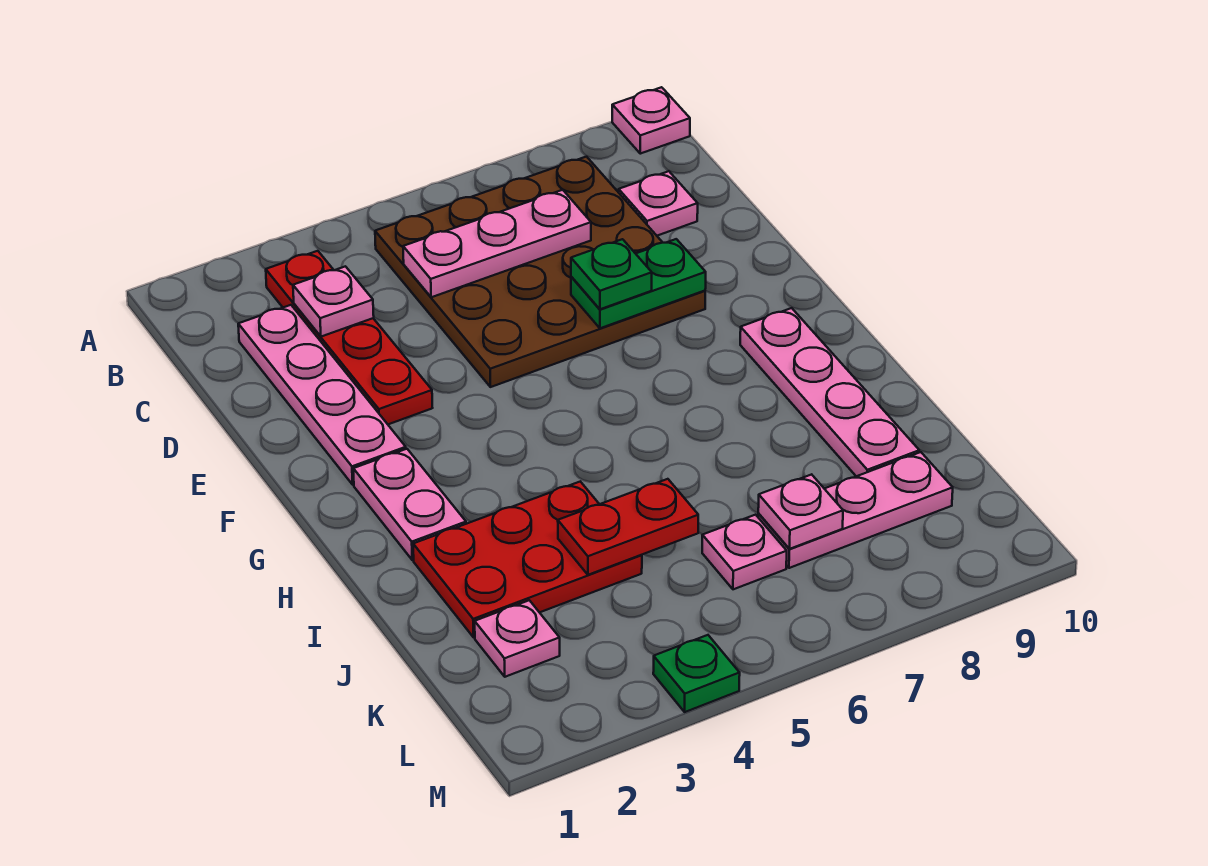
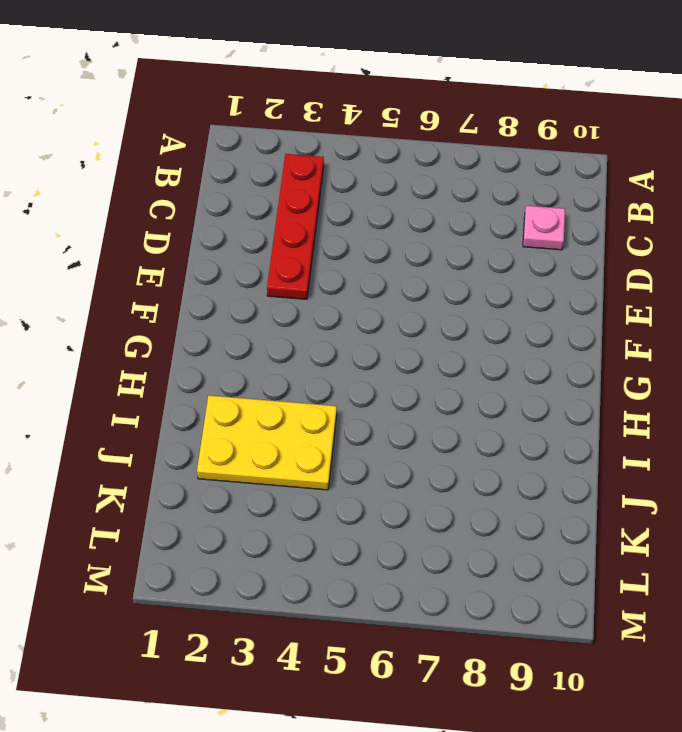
yellow plate I2:J4 level 1 -> red plate I2:J4 level 1
none -> pink plate A10 level 1
none -> brown plate B5:E8 level 1
none -> pink plate C2:F2 level 1

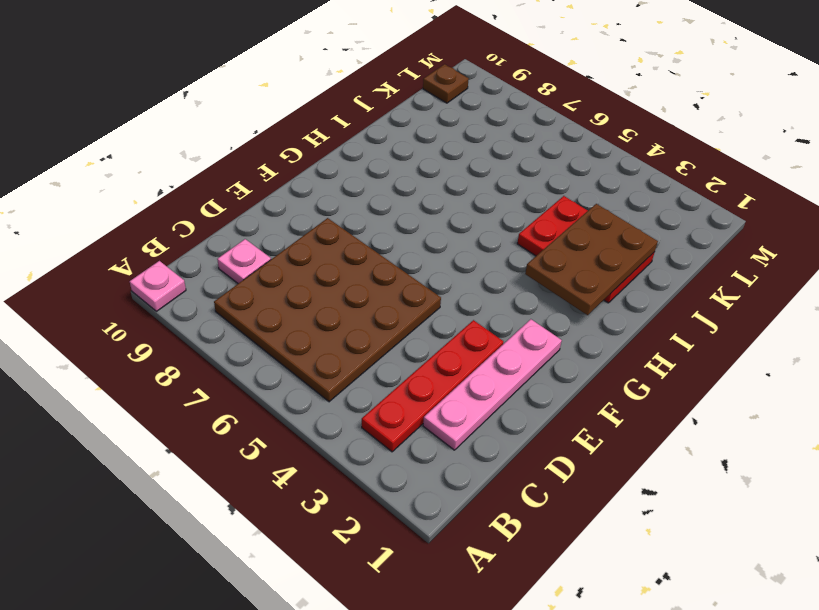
brown plate H2:J3 level 2 -> none
brown plate L10 level 1 -> none
none -> pink plate G2:H2 level 1
none -> pink plate G9:J9 level 1
none -> pink plate K2 level 1

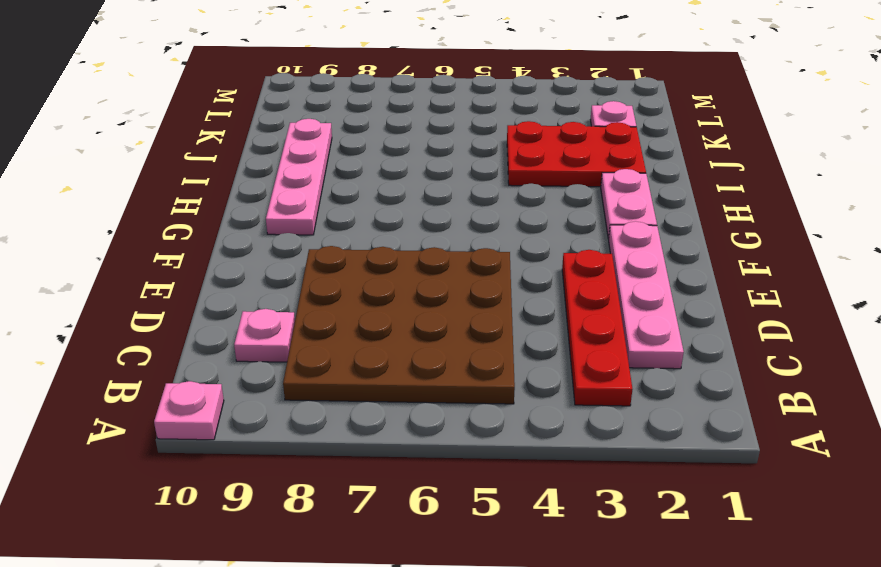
none -> pink plate K6 level 1
none -> pink plate K7:K9 level 1
none -> green plate M4 level 1

